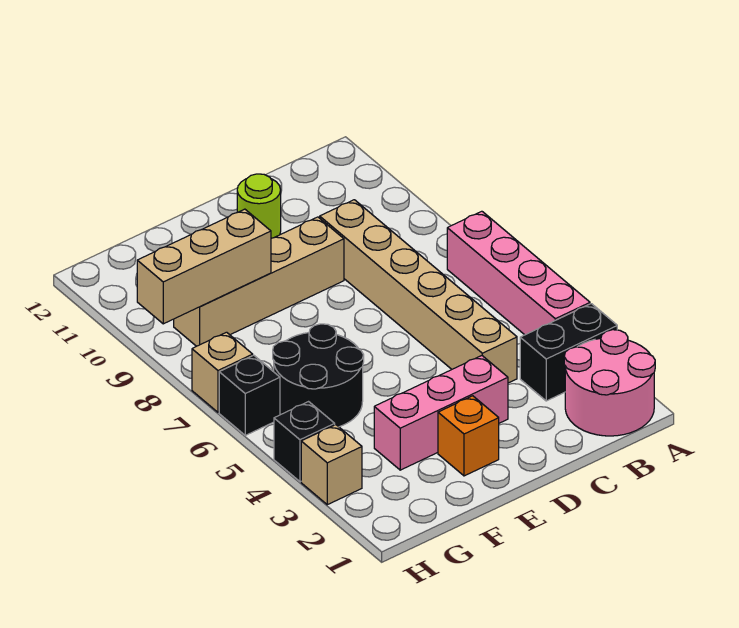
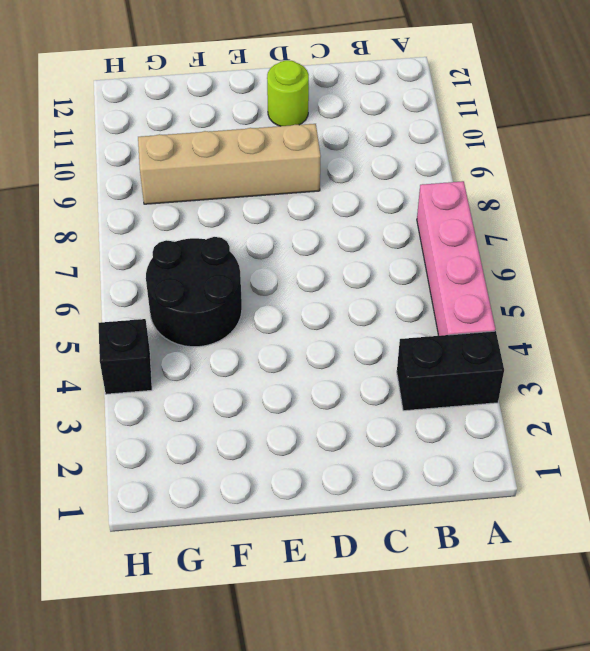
none -> pink round brick A1:B2 level 1
none -> tan brick C4:C9 level 1
none -> pink brick D3:F3 level 1

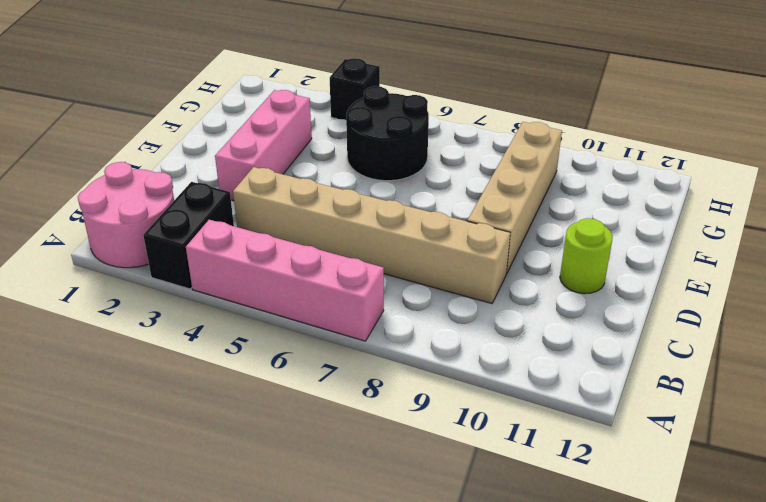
none -> orange brick E2 level 1
none -> tan brick H3 level 1
none -> black brick H6 level 1

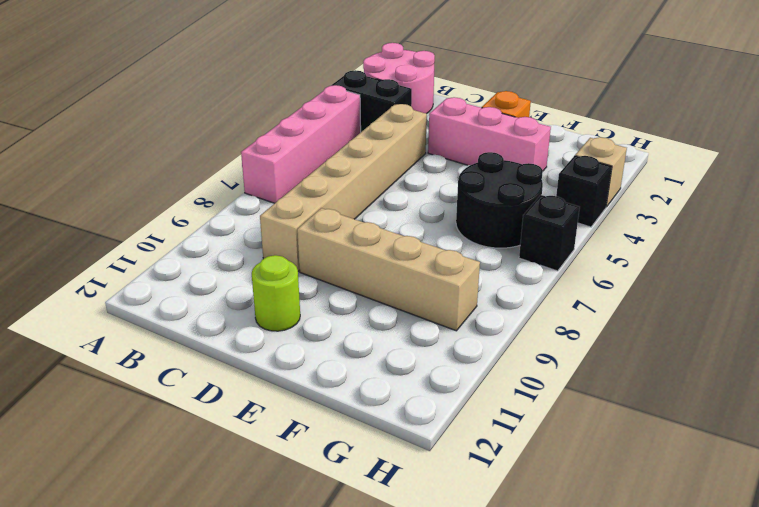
none -> tan brick H7 level 1
none -> tan brick F9:H9 level 2

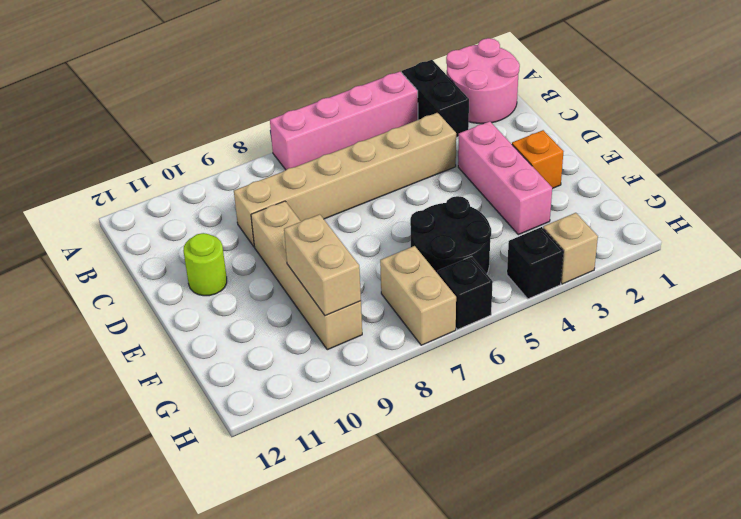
tan brick F9:G9 level 2 -> tan brick F9:H9 level 2
tan brick G7:H7 level 1 -> tan brick H7 level 1

